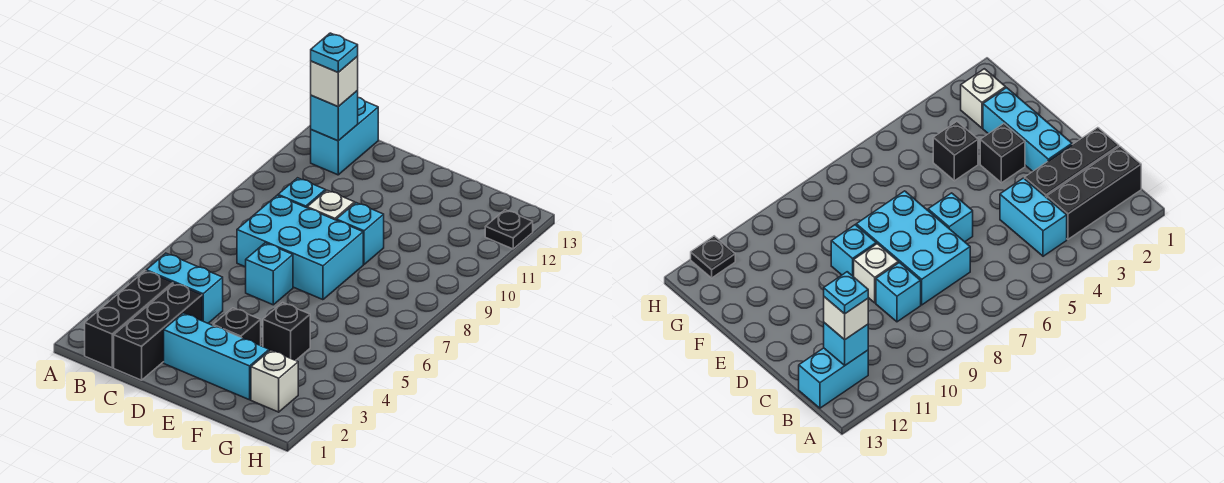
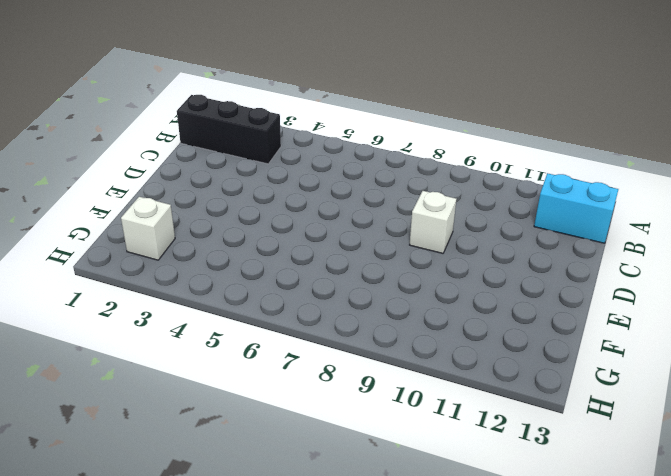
none -> cyan brick B4:C4 level 1
none -> black brick C1:C3 level 1
none -> cyan brick C7:E8 level 1

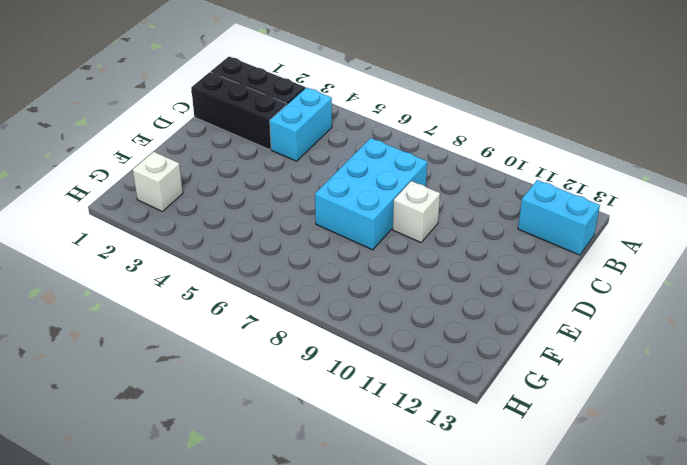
none -> cyan brick C9 level 1
none -> cyan brick D2:F2 level 1
none -> cyan brick D6 level 1

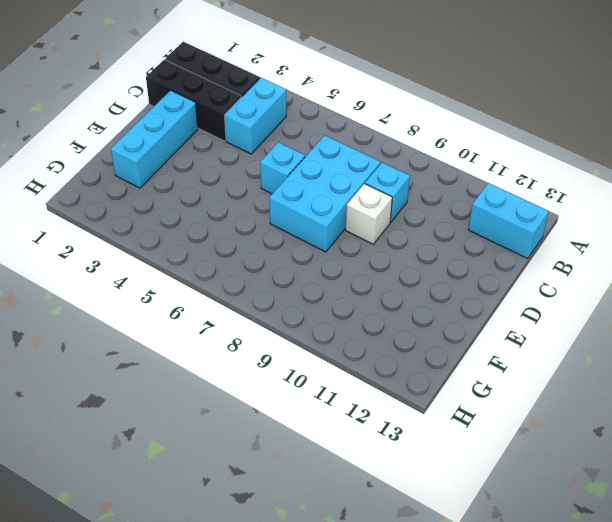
none -> black brick E3 level 1
none -> cyan brick E9 level 1
none -> black brick F4 level 1

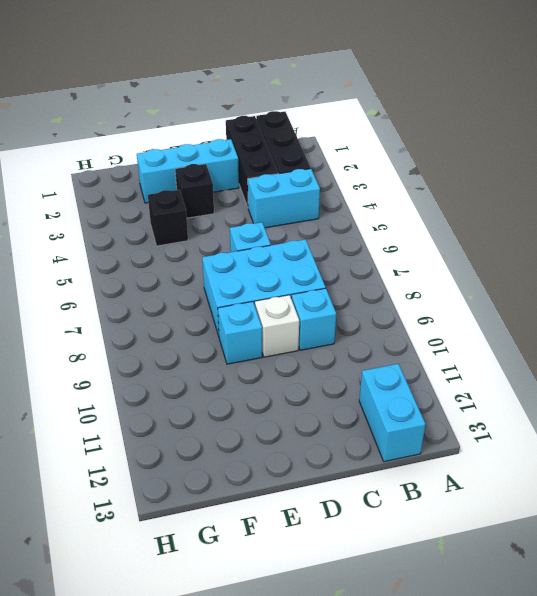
none -> white brick G2 level 1
none -> black plate H12 level 1
none -> cyan brick B12 level 2

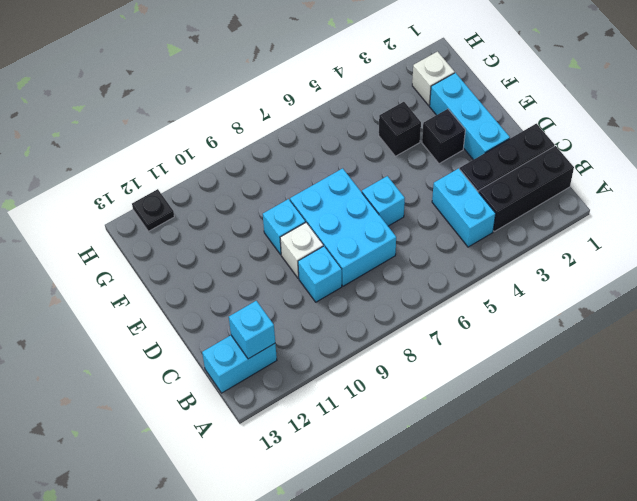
none -> white brick B12 level 3
none -> cyan plate B12 level 4

